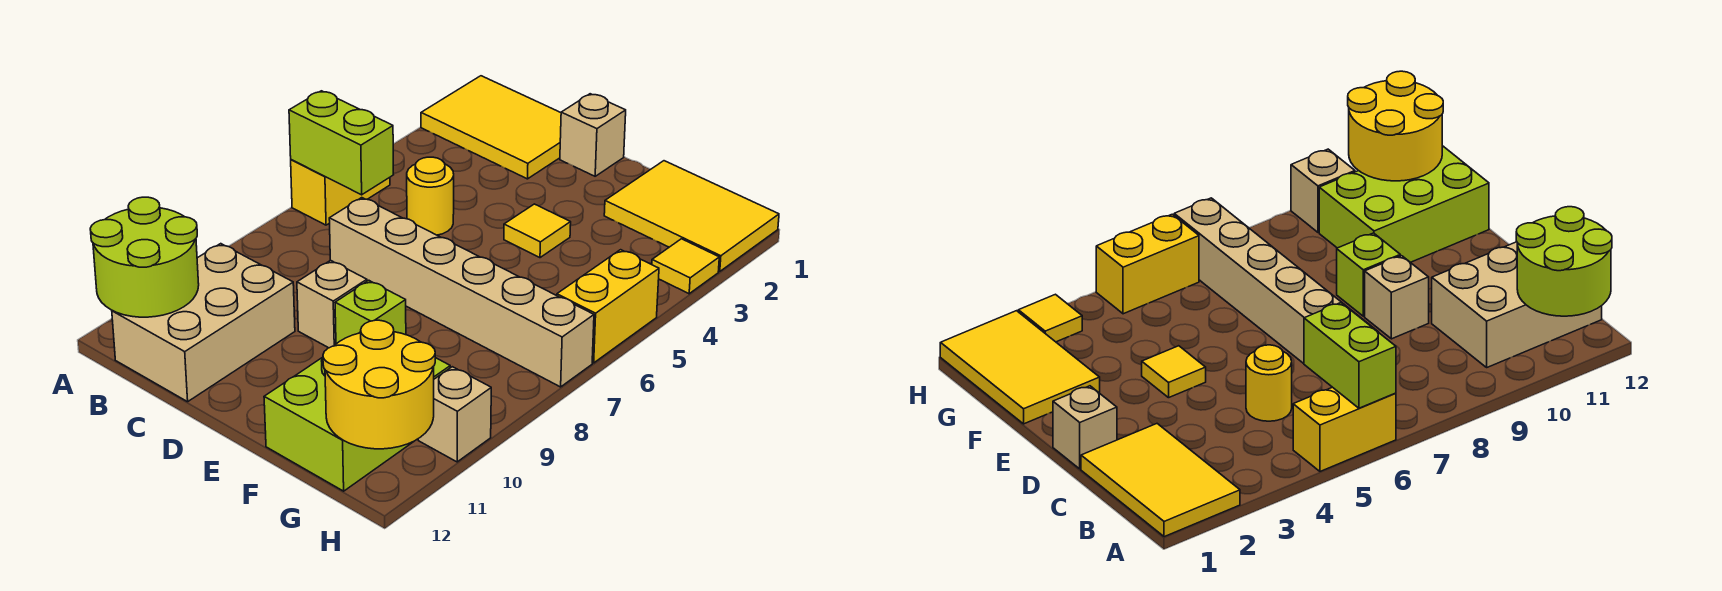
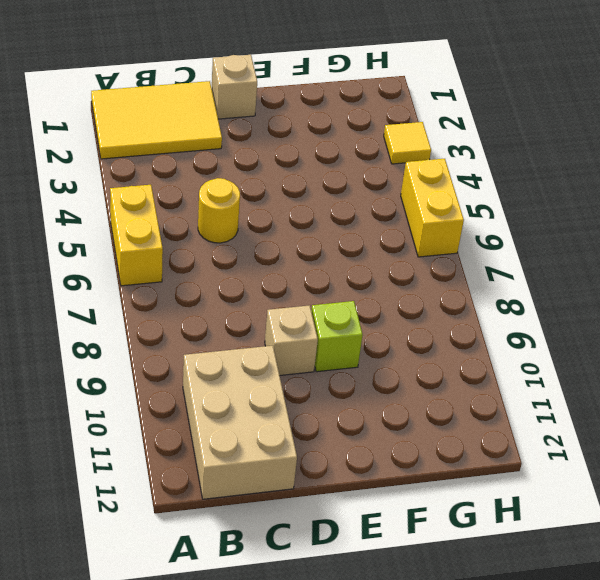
none -> tan brick C7:H7 level 1
none -> yellow tile E4 level 1
none -> yellow tile F1:H2 level 1

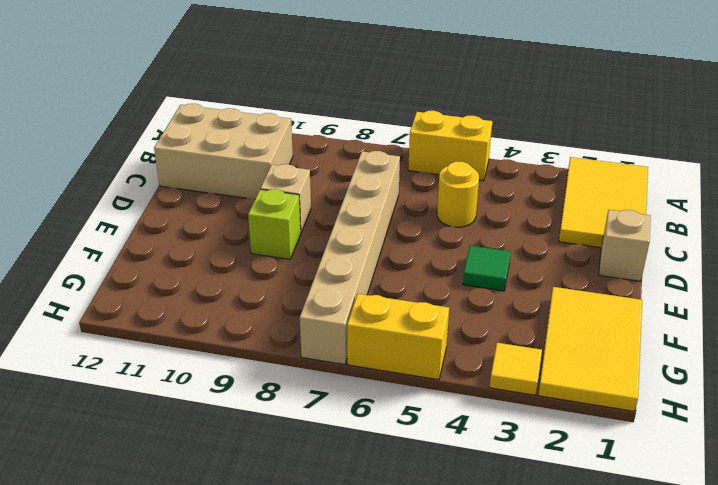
green tile E4 level 1 -> yellow tile E4 level 1
none -> lime brick F10:G12 level 1
none -> tan brick H10 level 1
none -> lime brick A6:B6 level 2

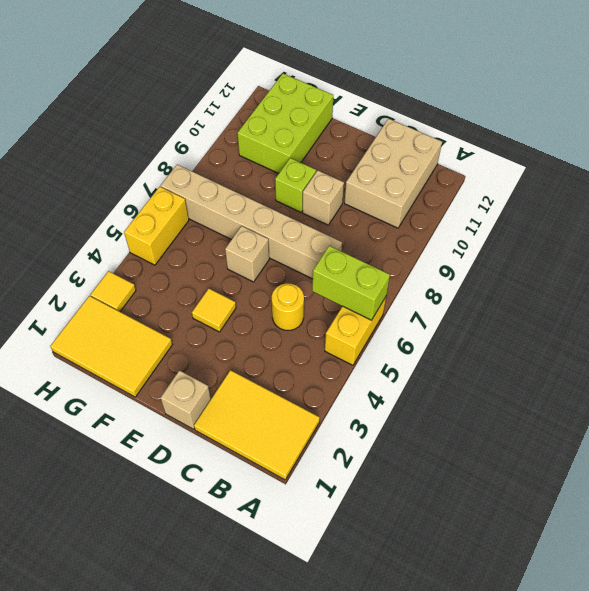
tan brick E6 level 1 -> tan brick H10 level 1
none -> lime round brick A11:B12 level 2
none -> yellow round brick G11:H12 level 2

